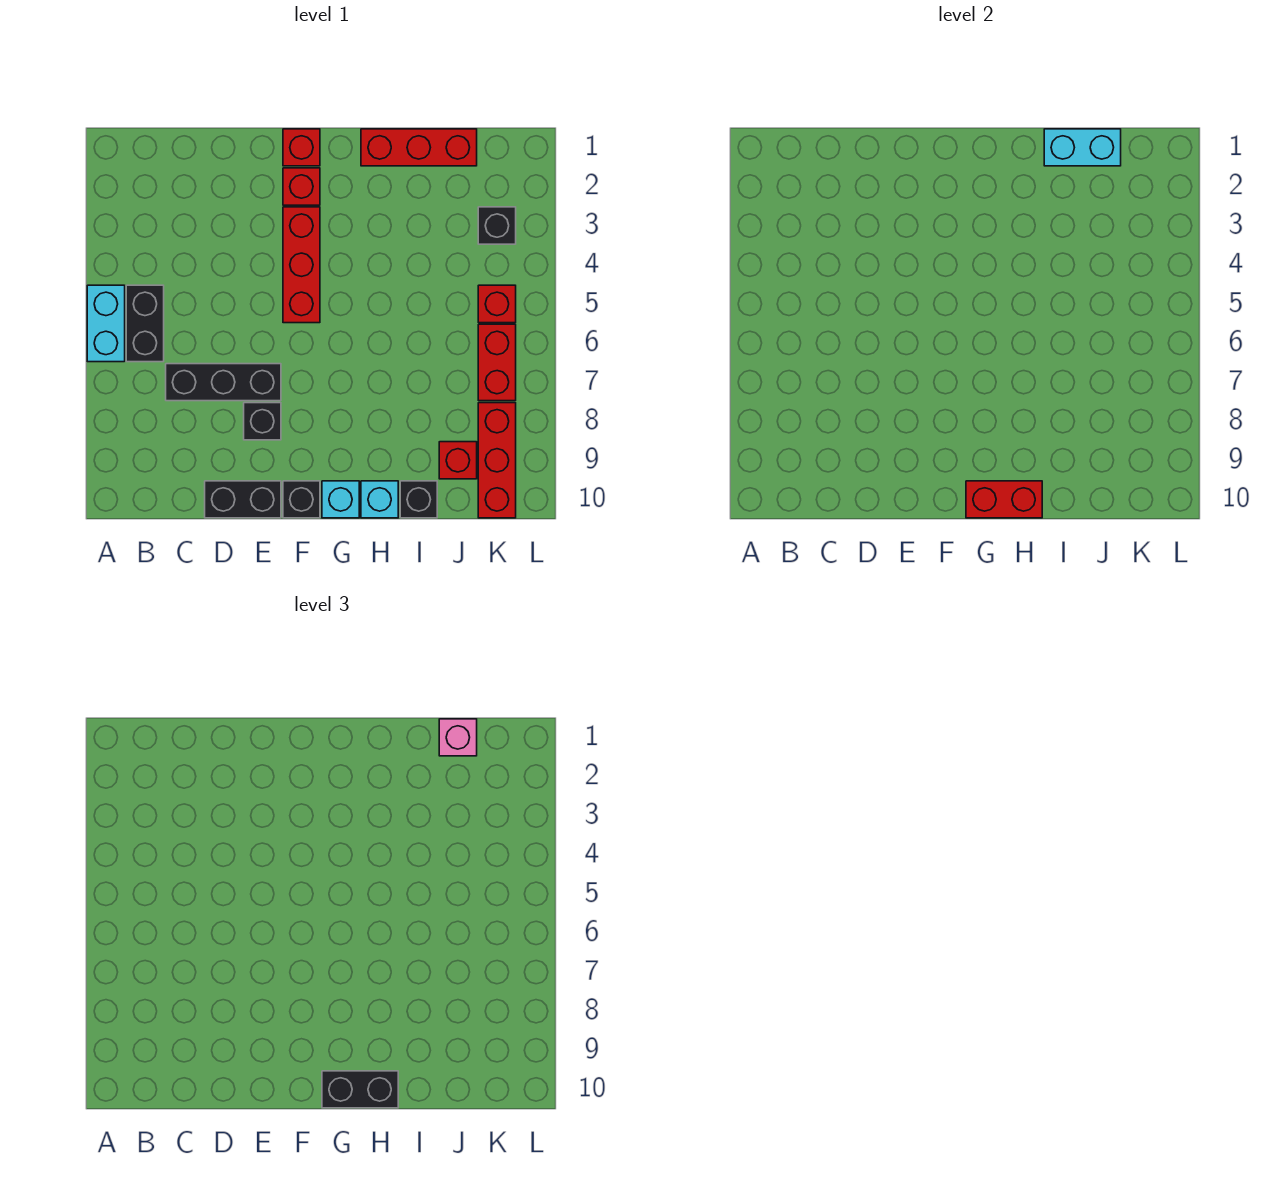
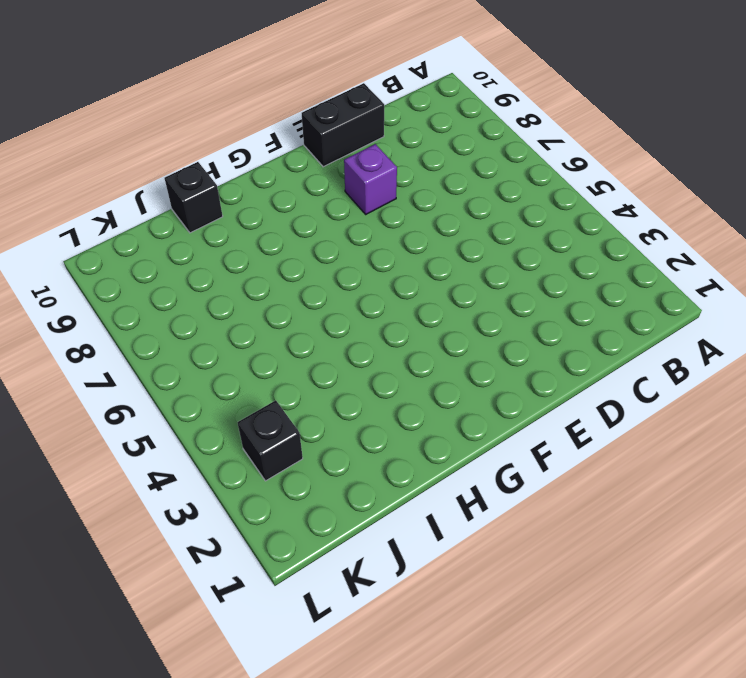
purple brick E8 level 1 -> black brick E8 level 1
none -> cyan brick A5:A6 level 1
none -> black brick B5:B6 level 1
none -> black brick C7:E7 level 1

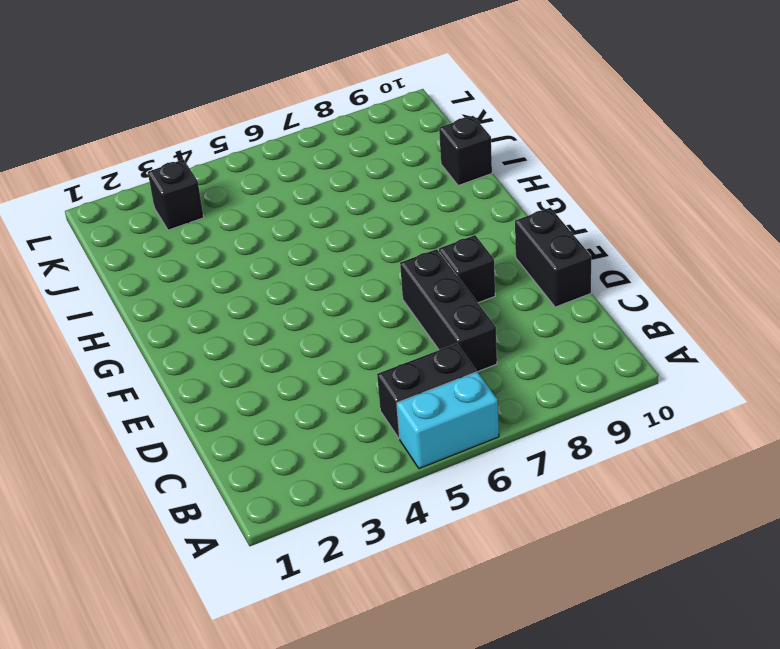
none -> red brick F1 level 1
none -> red brick F2 level 1
none -> red brick F3:F5 level 1

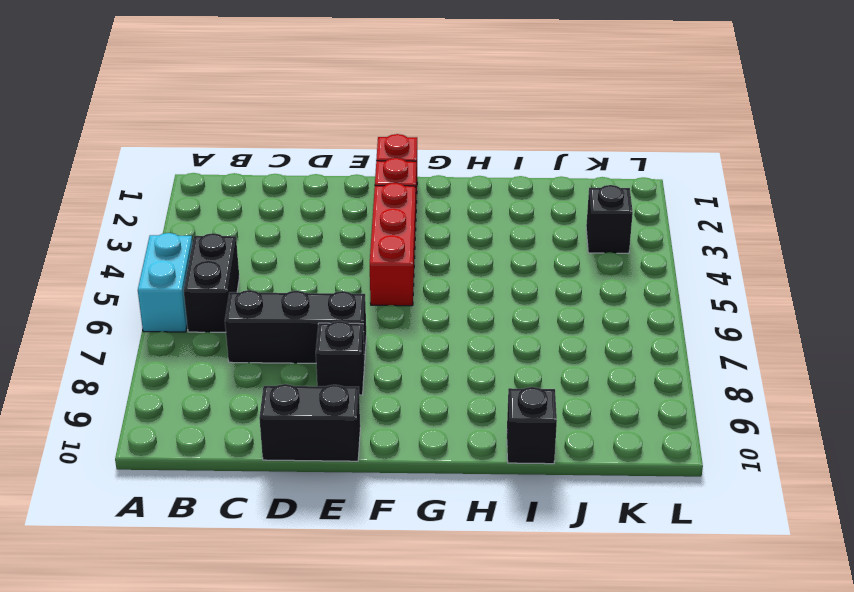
none -> black brick F10 level 1
none -> cyan brick G10 level 1
none -> red brick H1:J1 level 1

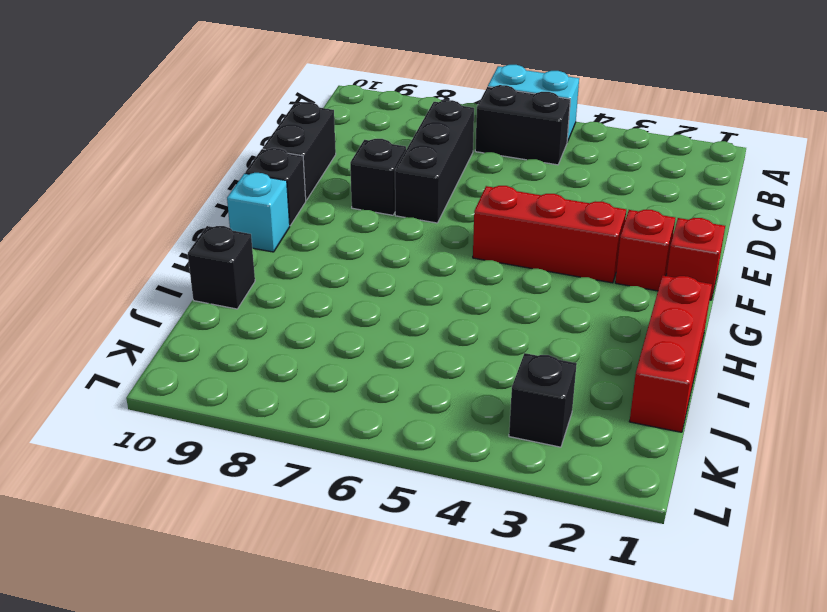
none -> cyan brick H10 level 1
none -> red brick J9 level 1
none -> red brick K5 level 1

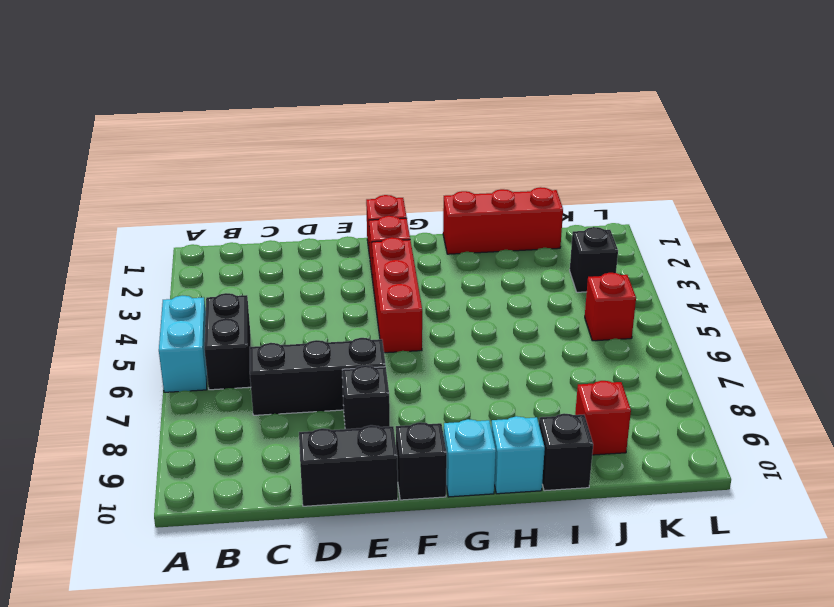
none -> red brick K6:K7 level 1
none -> red brick K8:K10 level 1
none -> red brick G10:H10 level 2

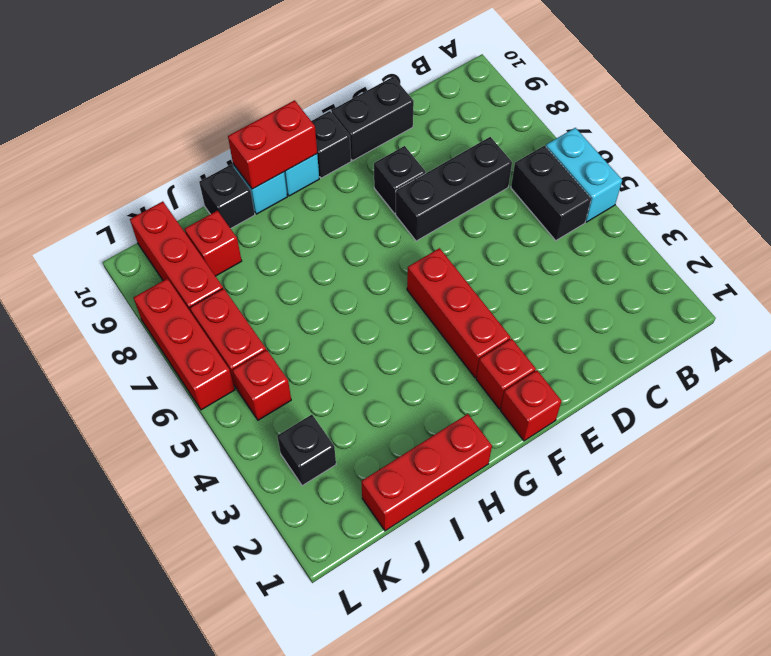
red brick L6:L8 level 1 -> none
none -> cyan brick I1:J1 level 2
none -> black brick G10:H10 level 3
none -> pink brick J1 level 3

